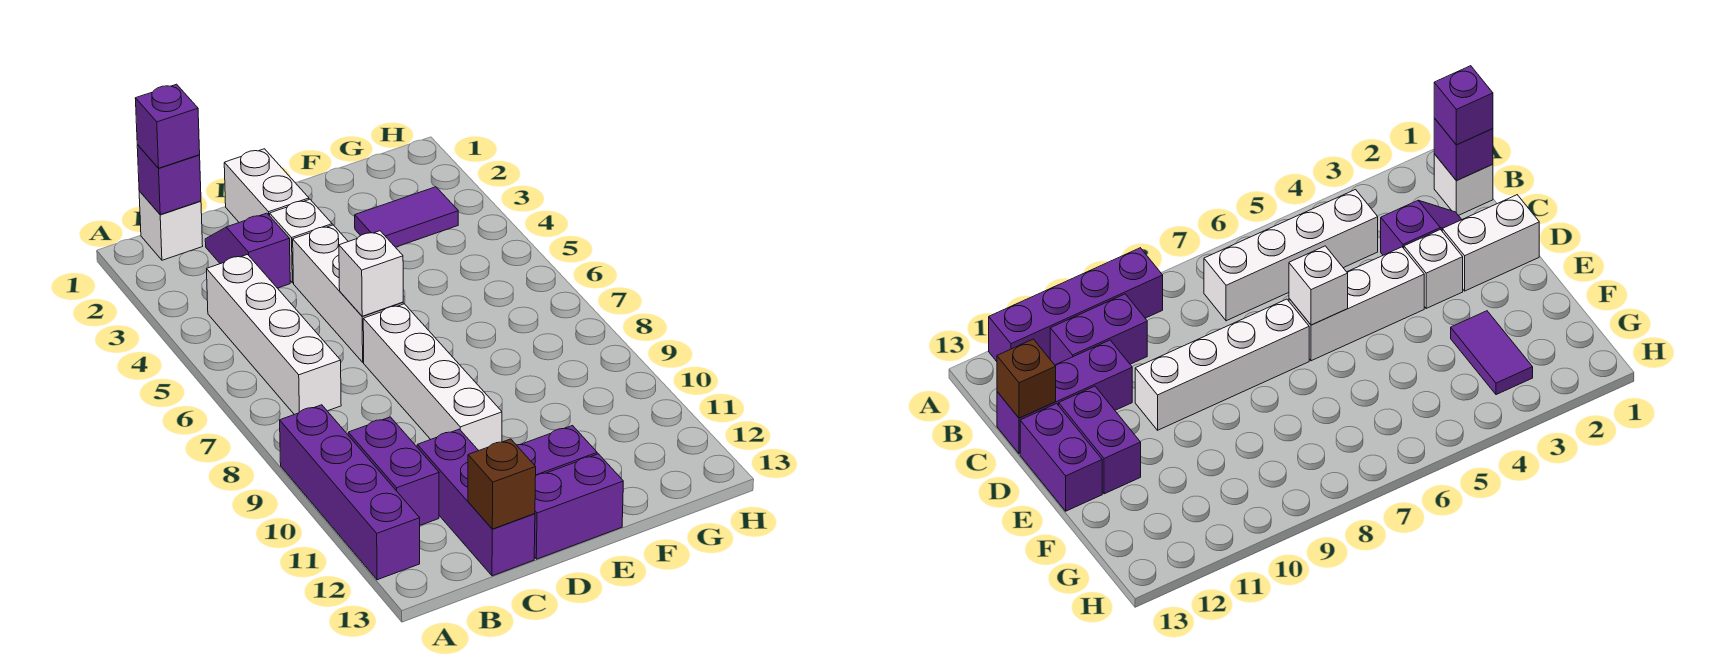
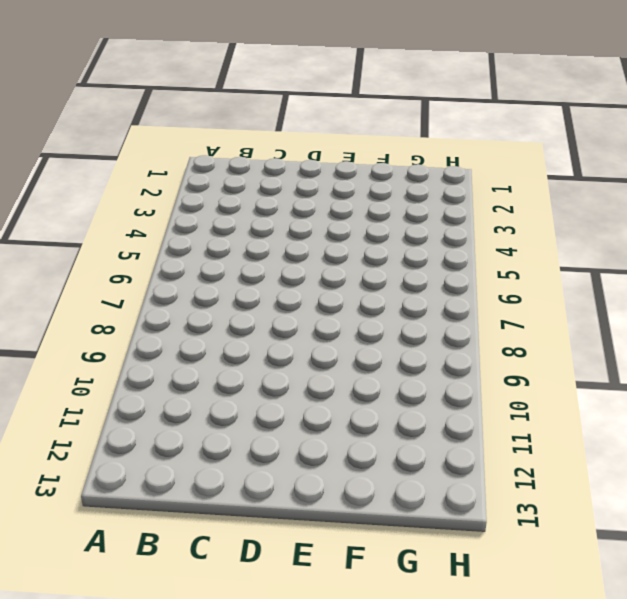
none -> purple brick A9:A12 level 1
none -> white brick B1 level 1
none -> white brick B4:B7 level 1

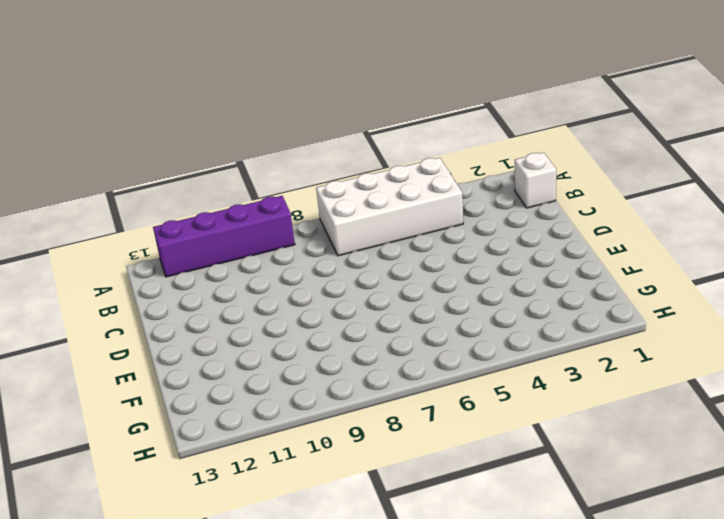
white brick A4:B7 level 1 -> white brick B4:B7 level 1
none -> purple brick B10:B11 level 1
none -> purple slope C2:C3 level 1 top 3
none -> purple brick C11:C13 level 1

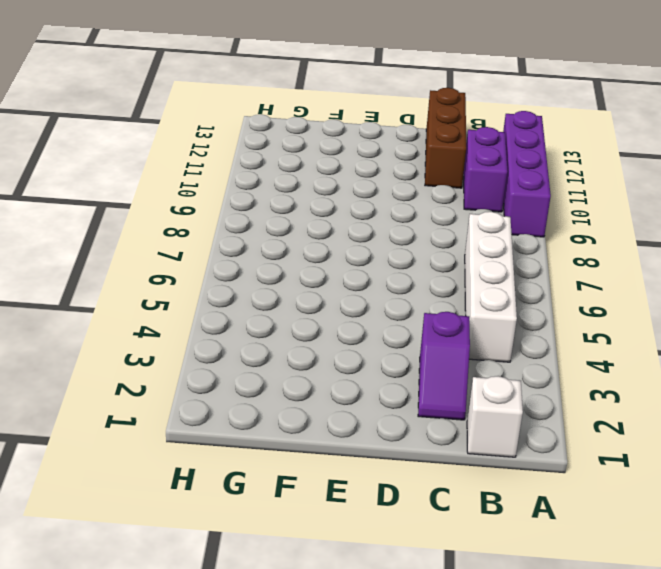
brown brick C11:C13 level 1 -> purple brick C11:C13 level 1
none -> white brick D1:D2 level 1
none -> white brick D3 level 1
none -> white brick D4:D6 level 1

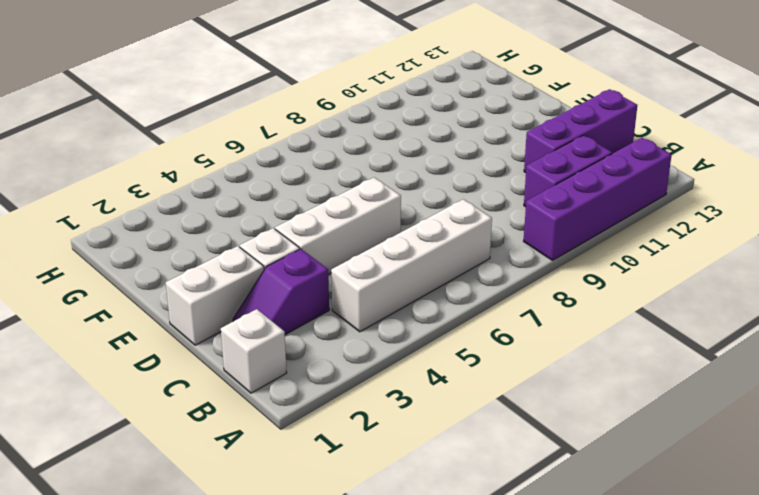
none -> white brick D7:D10 level 1
none -> purple brick D12:E12 level 1
none -> purple brick D13:E13 level 1

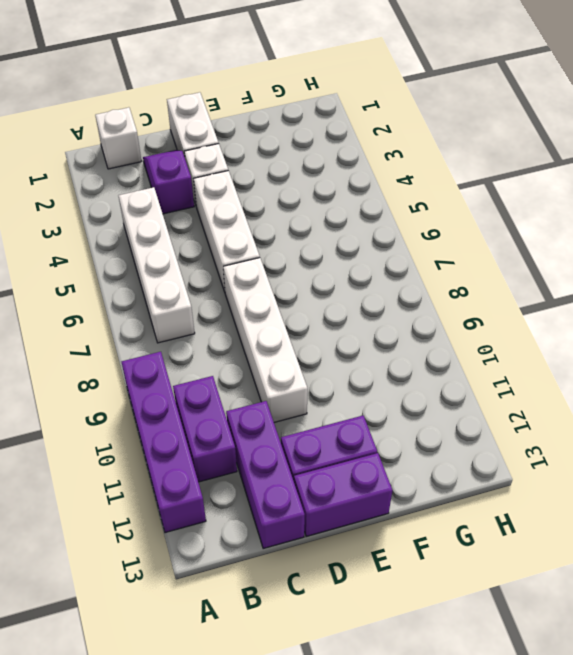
none -> purple tile F3:G3 level 1
none -> purple brick B1 level 2
none -> brown brick C13 level 2

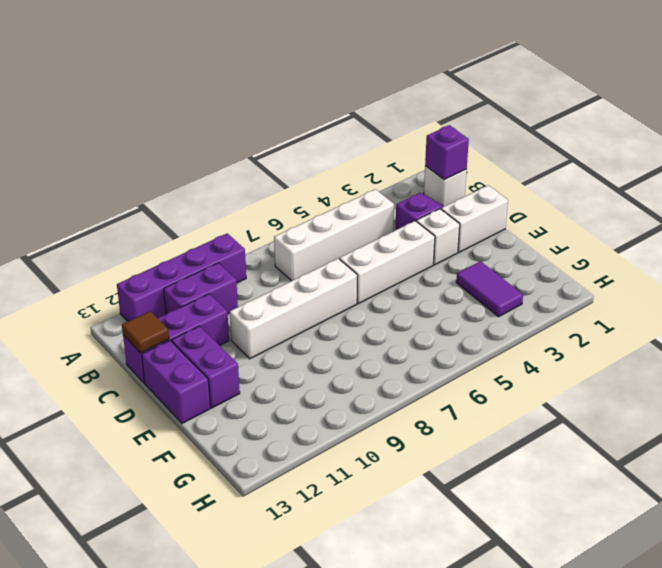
brown tile C13 level 2 -> brown brick C13 level 2
none -> white brick D6 level 2
none -> purple brick B1 level 3

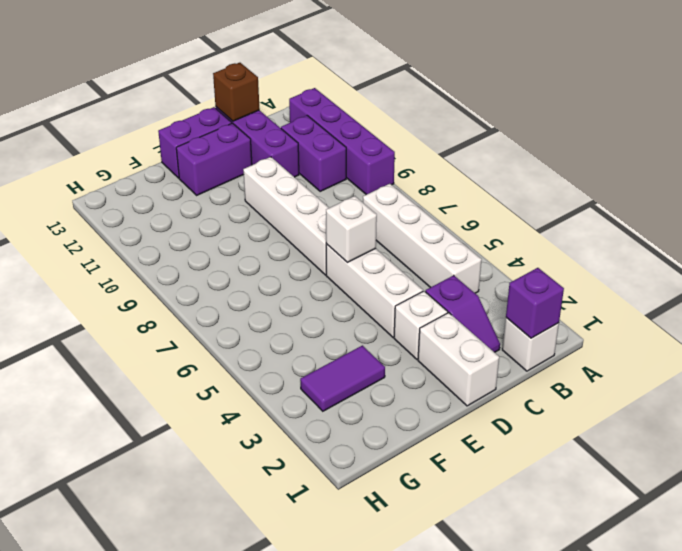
none -> purple brick B1 level 3

